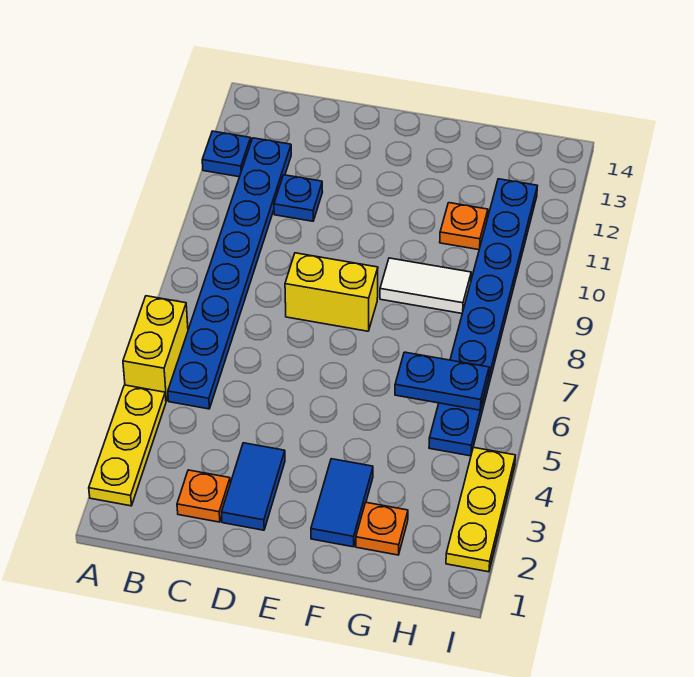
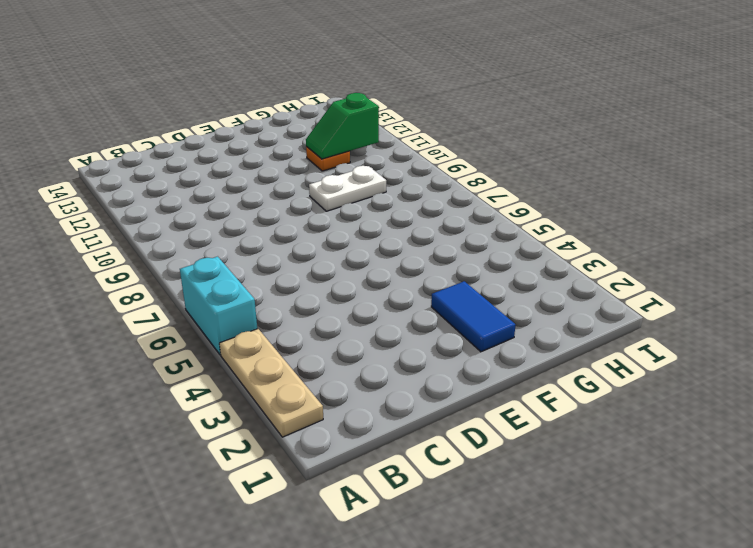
tan plate A2:A4 level 1 -> yellow plate A2:A4 level 1
cyan brick A5:A6 level 1 -> yellow brick A5:A6 level 1
white plate F9:G9 level 1 -> white tile F9:G9 level 1
green slope G11:H11 level 2 top H -> none
none -> blue plate A12 level 1
none -> blue plate B5:B12 level 1
none -> orange plate C2 level 1

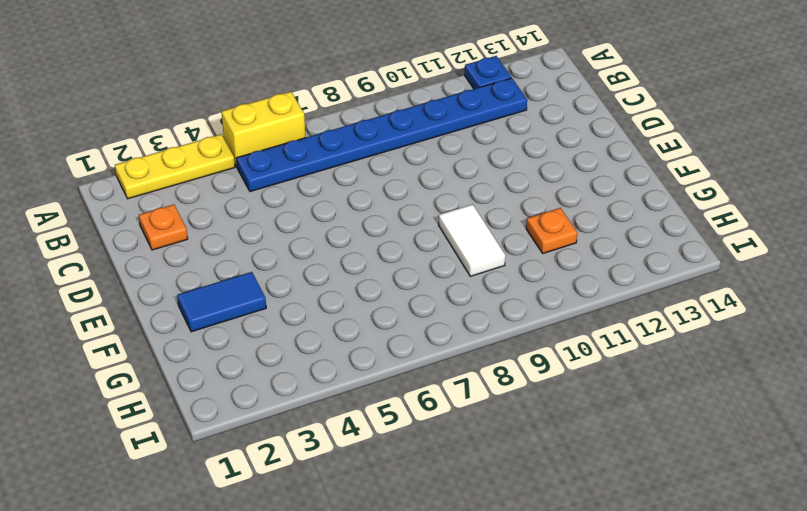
none -> blue plate C11 level 1
none -> blue tile D2:D3 level 1
none -> yellow brick D8:E8 level 1

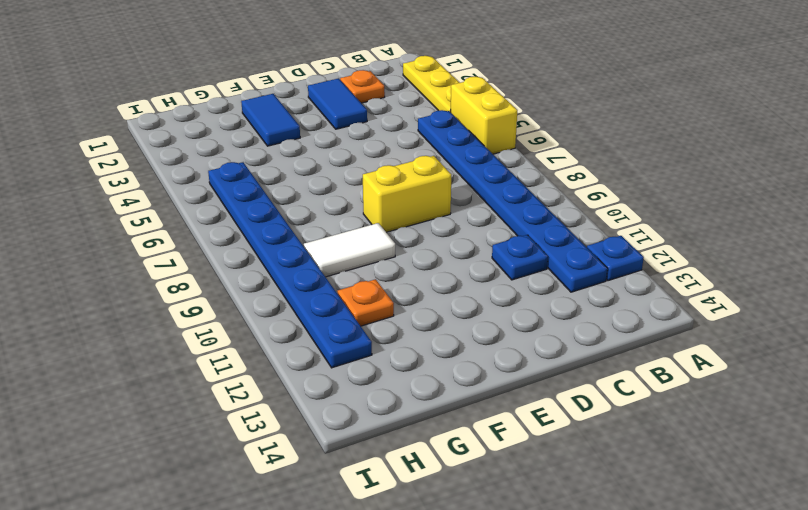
none -> orange plate G2 level 1
none -> yellow plate I2:I4 level 1
none -> blue plate G6:H6 level 2

